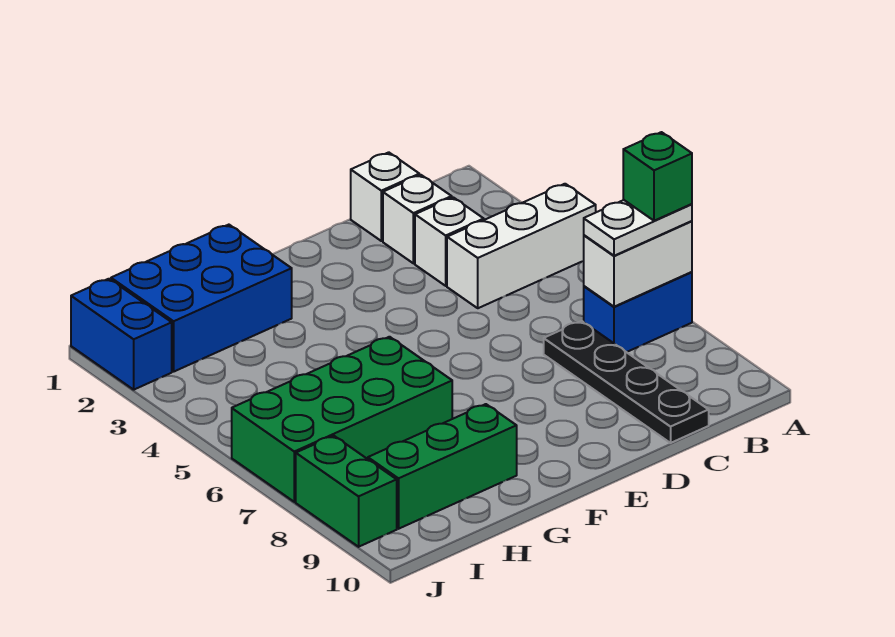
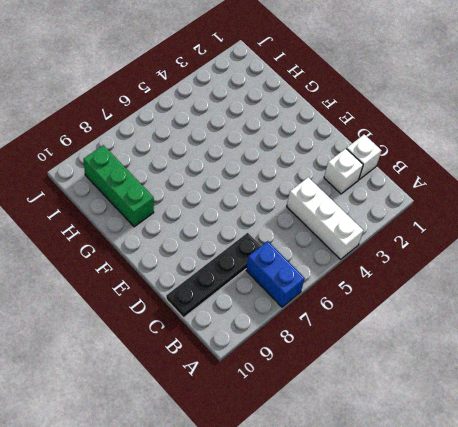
none -> white brick C3 level 1
none -> blue brick G1:I2 level 1
none -> green brick G6:J7 level 1

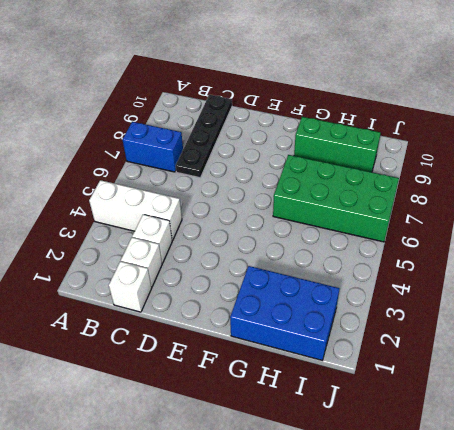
none -> blue brick J1:J2 level 1
none -> green brick J8:J9 level 1
none -> white brick A7:B7 level 2

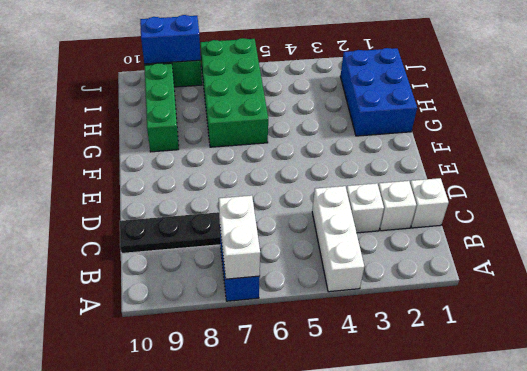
blue brick J8:J9 level 2 -> blue brick J1:J2 level 1
none -> white plate A7:B7 level 3
none -> green brick A7 level 4

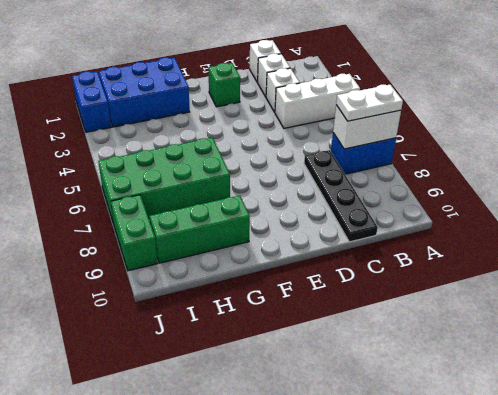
green brick E2 level 1 -> green brick A7 level 4

